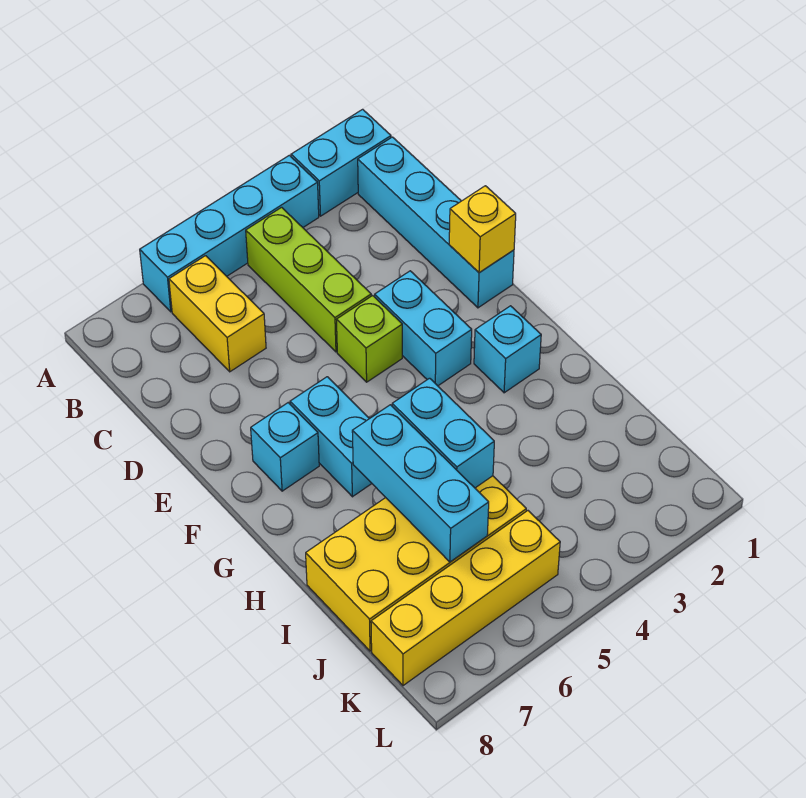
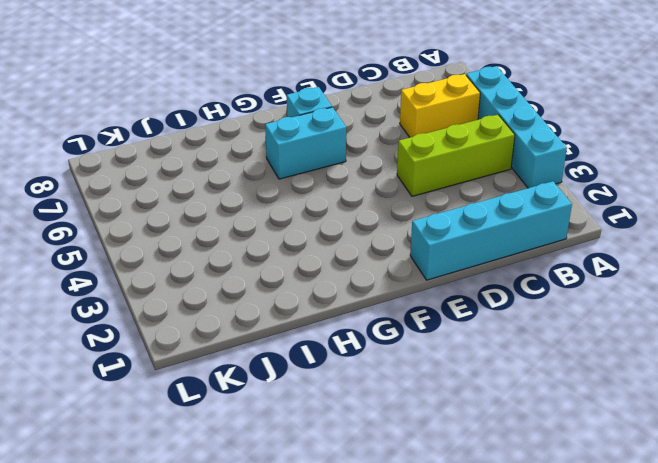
none -> cyan brick A1:A2 level 1
none -> cyan brick E3:F3 level 1
none -> lime brick E4 level 1

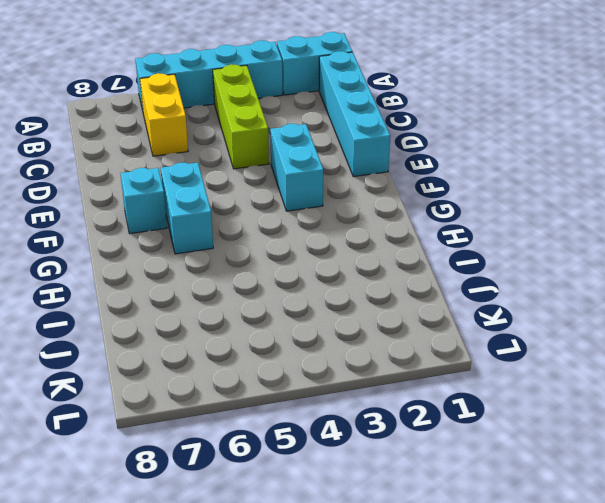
none -> lime brick E4 level 1
none -> cyan brick G2 level 1
none -> yellow brick I5:J8 level 1

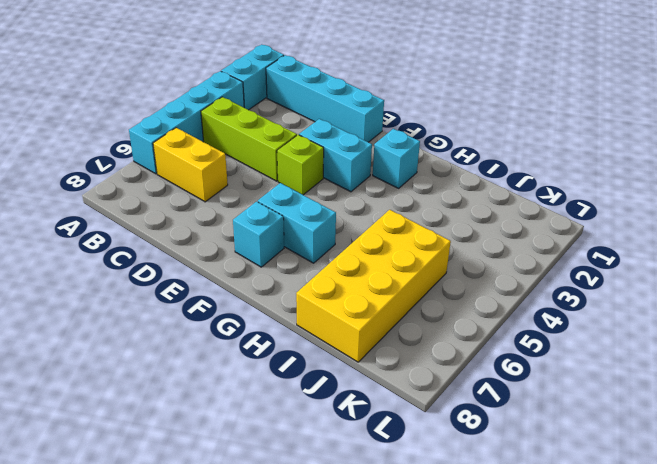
none -> yellow brick K5:K8 level 1
none -> yellow brick E1 level 2
none -> cyan brick H5:I5 level 2

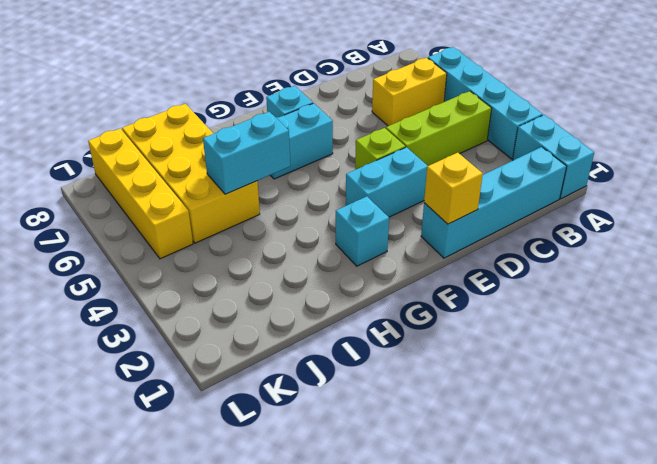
none -> cyan brick H6:J6 level 2

